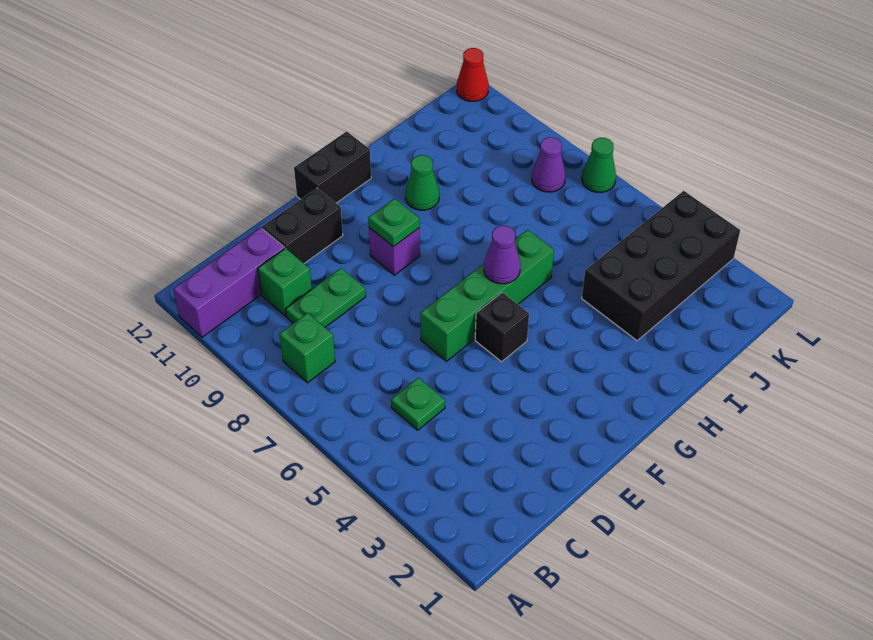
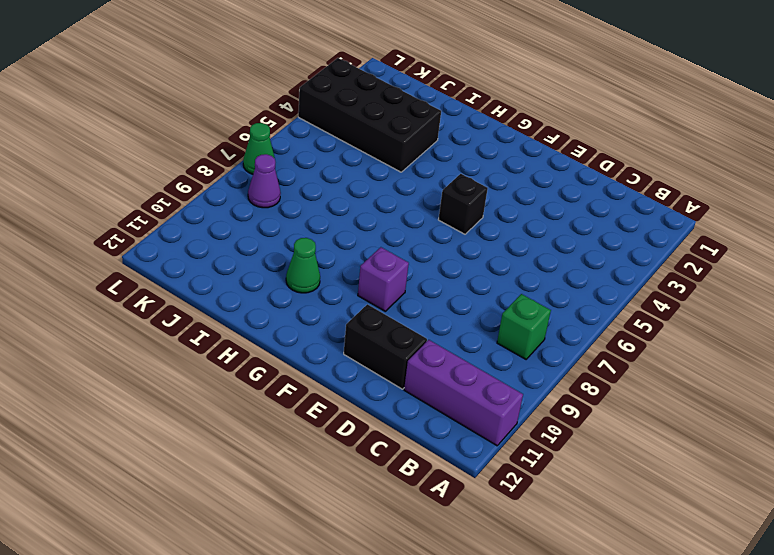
none -> green plate C5 level 1
none -> green plate C9:D9 level 1
none -> green brick C10 level 1

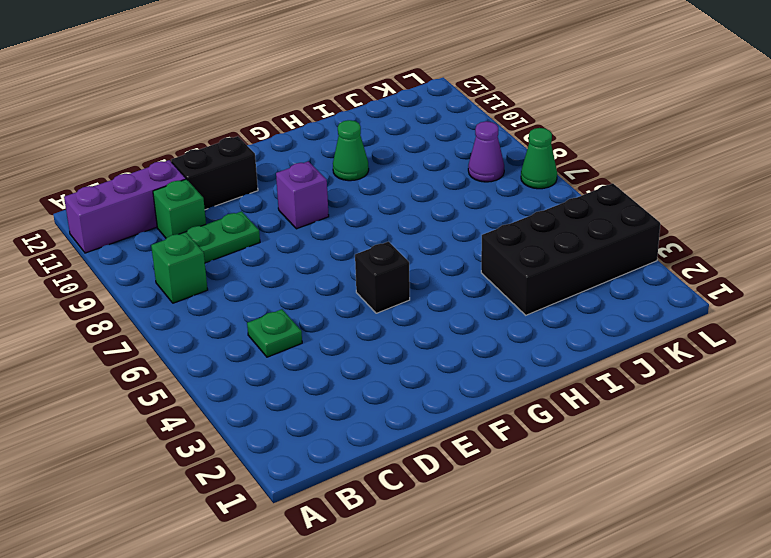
none -> green brick E6:H6 level 1
none -> black brick F12:G12 level 1
none -> red cone L12 level 1

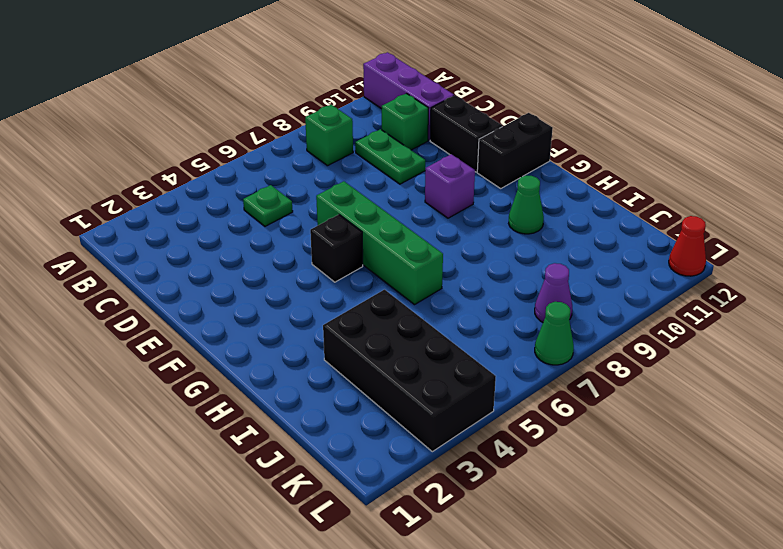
black brick F11:F12 level 1 -> black brick F12:G12 level 1
none -> green plate F9 level 2
none -> purple cone G6 level 2

